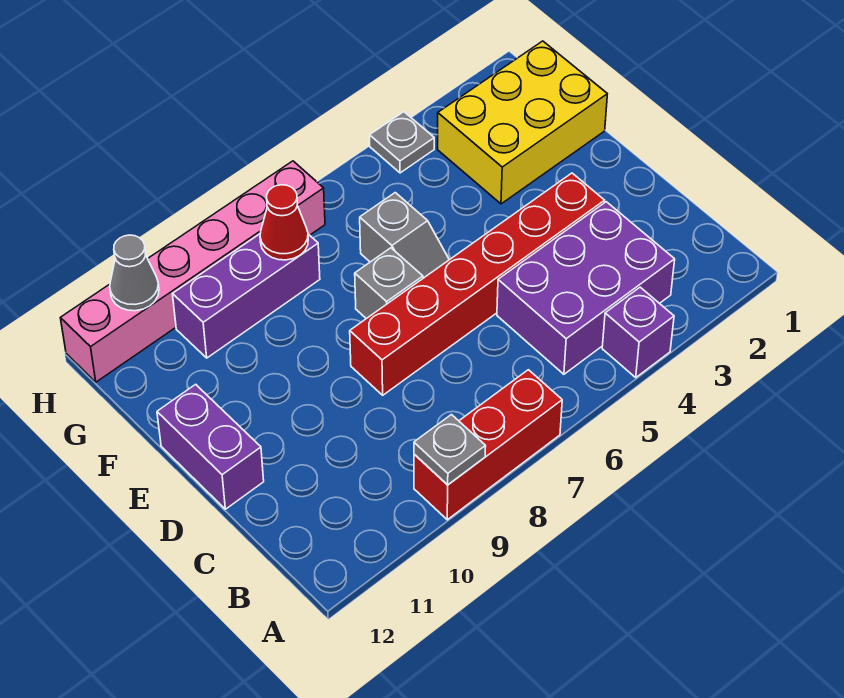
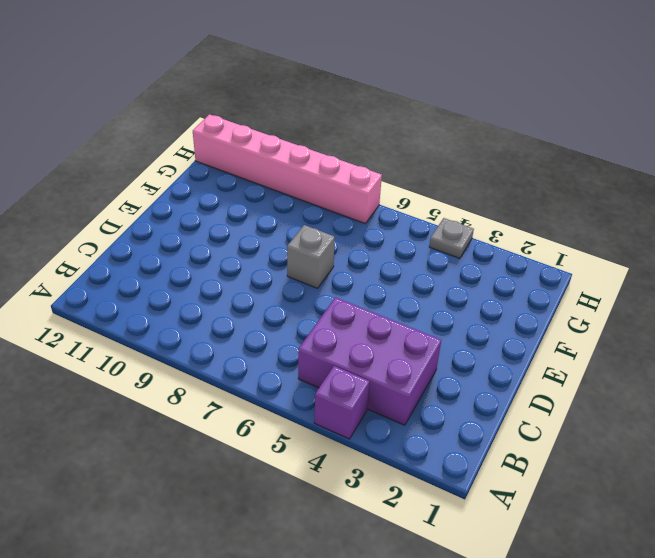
none -> red brick A7:A9 level 1
none -> red brick D3:D8 level 1
none -> purple brick D12:E12 level 1

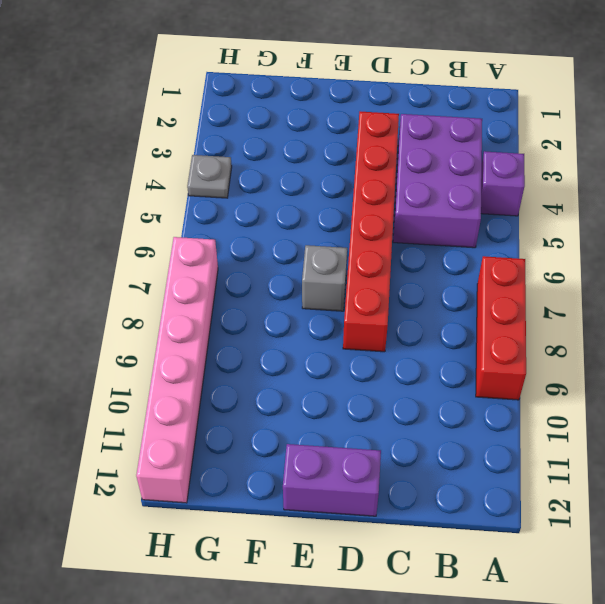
none -> grey slope E6:F6 level 1 top F
none -> yellow brick F1:G3 level 1
none -> purple brick G8:G10 level 1

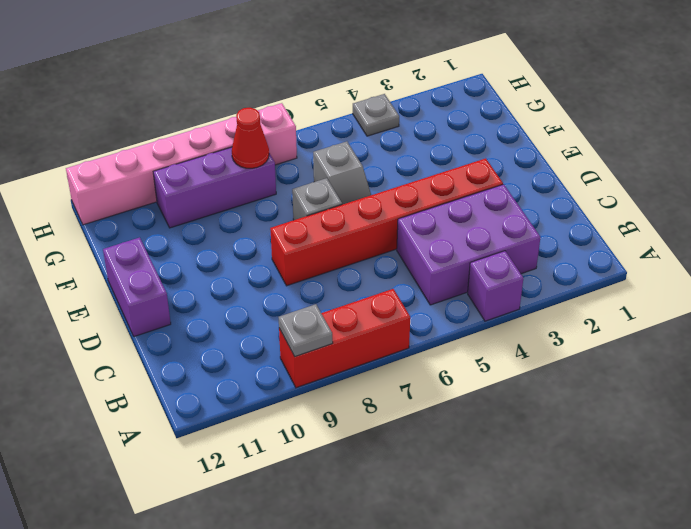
none -> yellow brick F1:G3 level 1
none -> grey cone H11 level 2

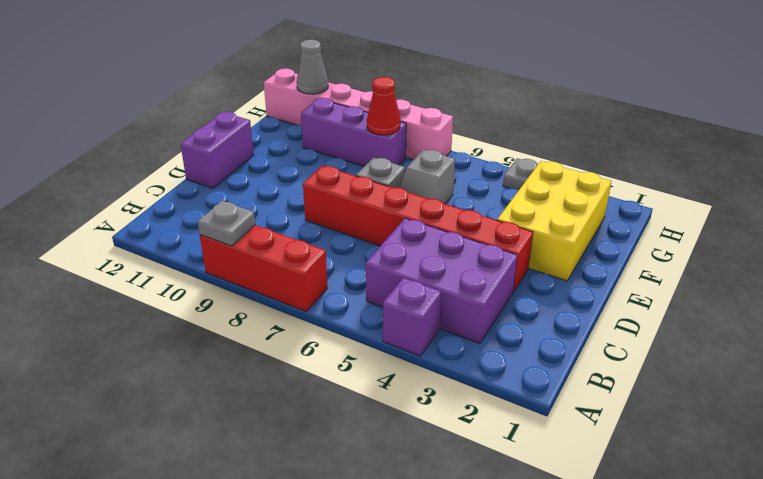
yellow brick E2:G3 level 1 -> yellow brick F1:G3 level 1

